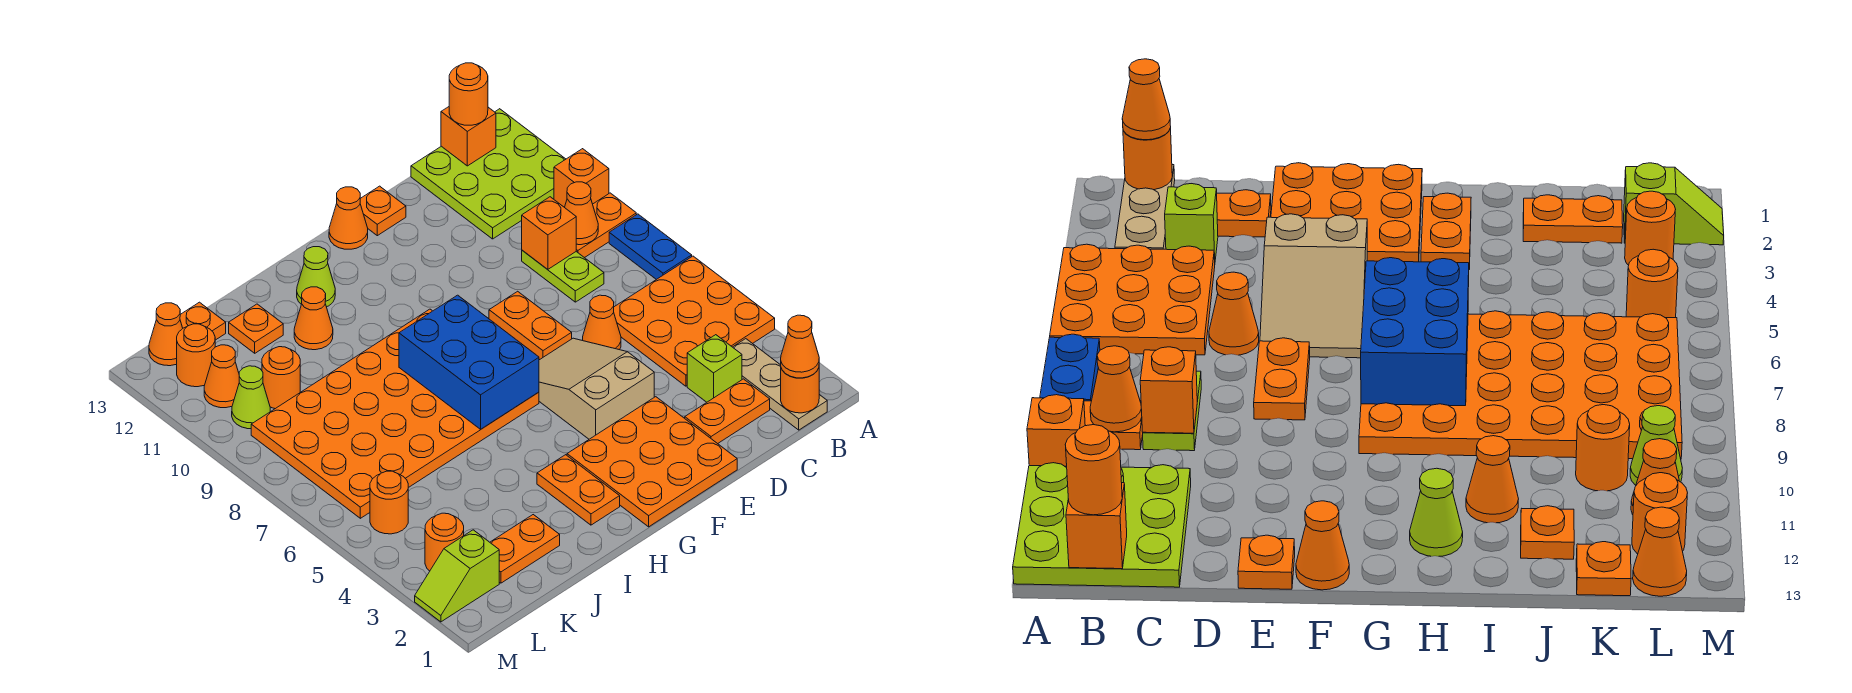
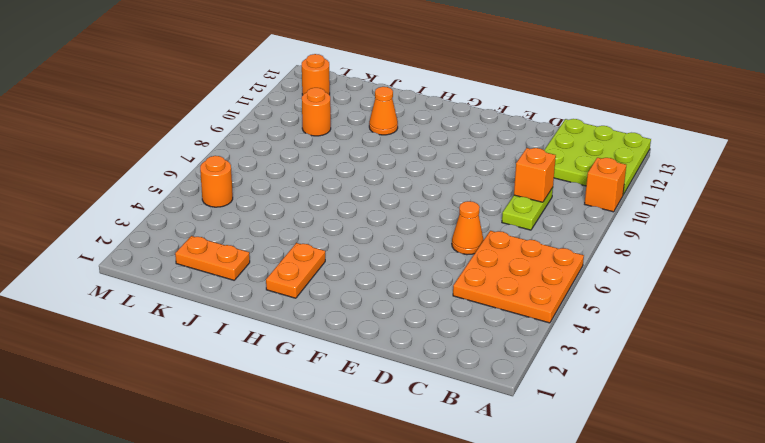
none -> blue plate A7:A8 level 1
none -> orange plate A9:B9 level 1
none -> tan plate B1:B3 level 1
none -> orange plate C2:D2 level 1

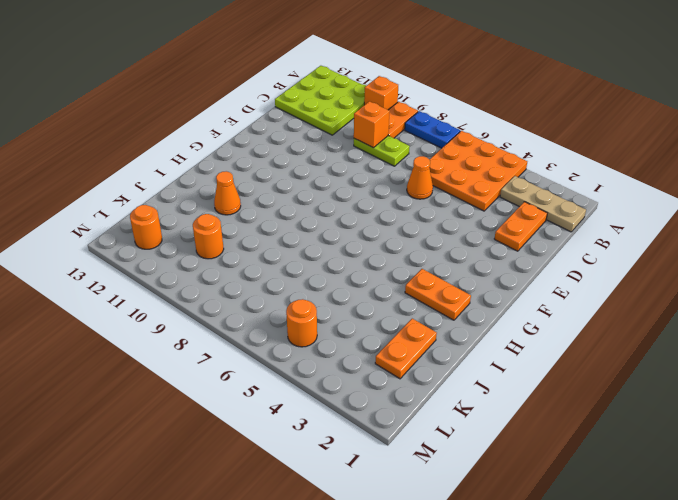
none -> lime brick C3 level 1
none -> orange plate E1:G3 level 1
none -> tan slope E4:F6 level 1 top 4
none -> orange plate E7:E8 level 1

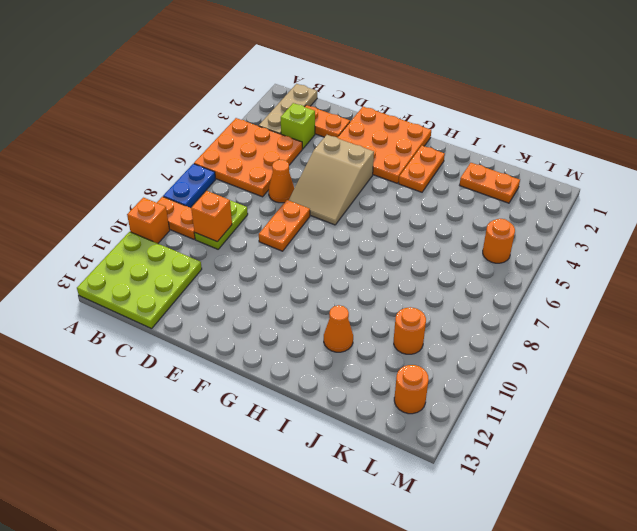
none -> orange plate E13 level 1
none -> orange cone F13 level 1
none -> orange plate G6:L9 level 1
none -> lime cone H12 level 1

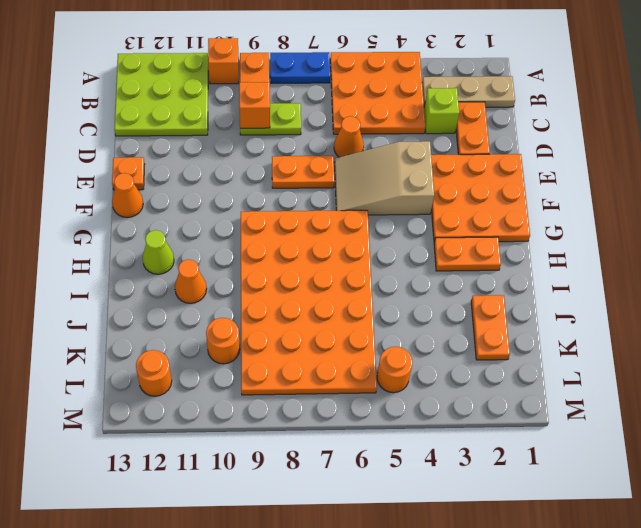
none -> orange plate J12 level 1
none -> orange plate K13 level 1
none -> lime slope L2:M2 level 1 top L
none -> orange round brick L3 level 1

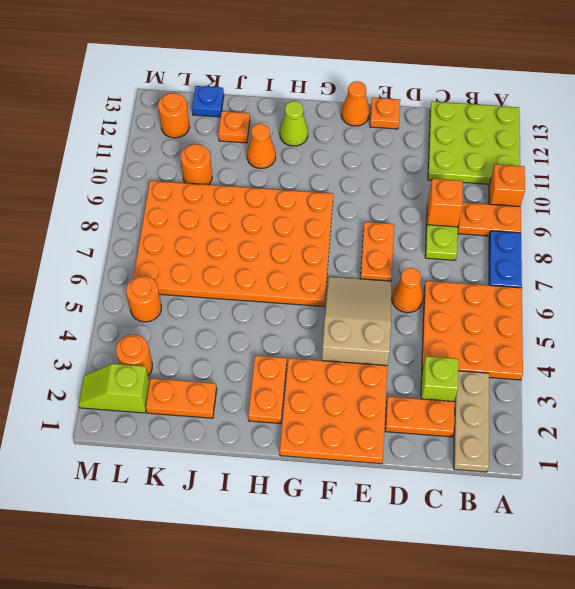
blue plate K13 level 1 -> orange plate K13 level 1
none -> lime cone L10 level 1
none -> orange cone L11 level 1
none -> orange cone L13 level 1
none -> orange round brick B1 level 2

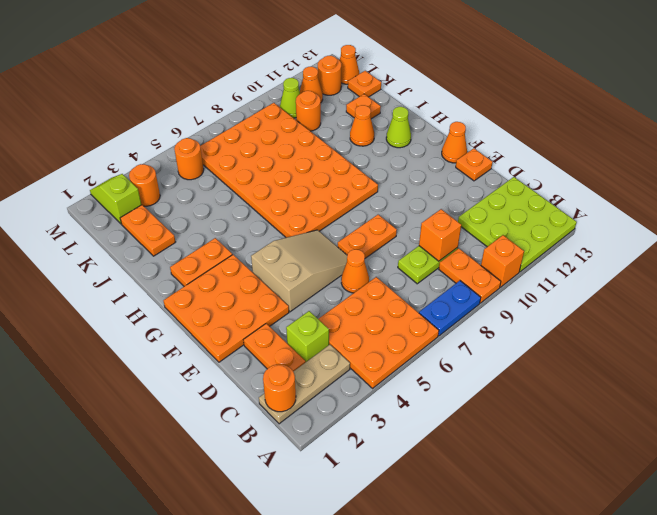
none -> orange cone B9 level 2
none -> orange brick B13 level 2
none -> blue brick G6:H8 level 2
none -> orange cone B1 level 3

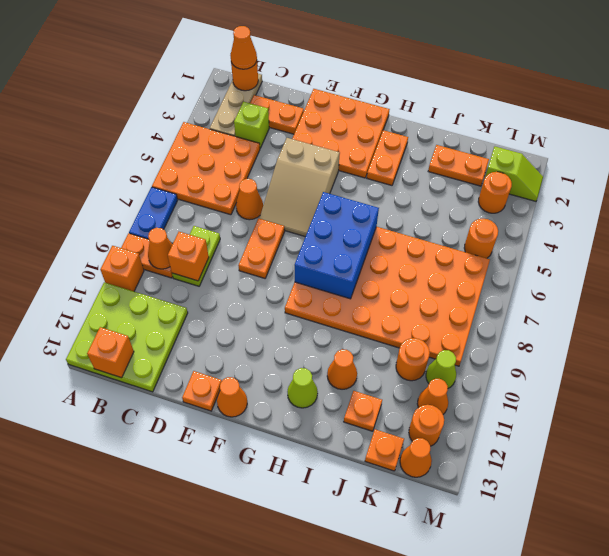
none -> orange round brick B13 level 3

